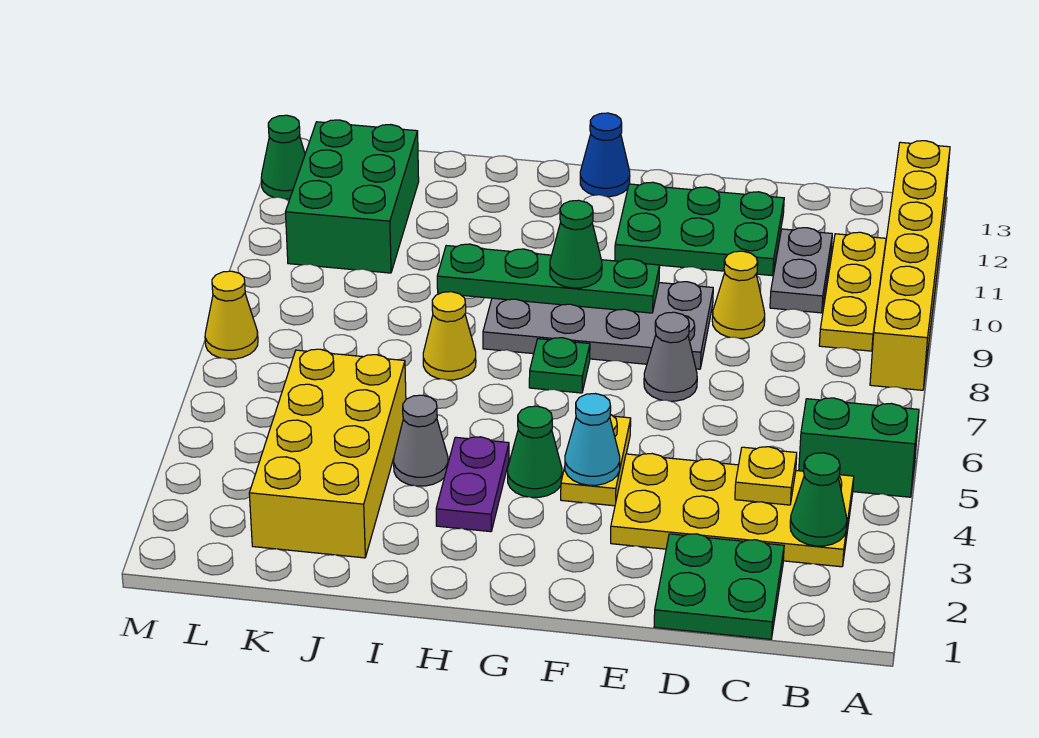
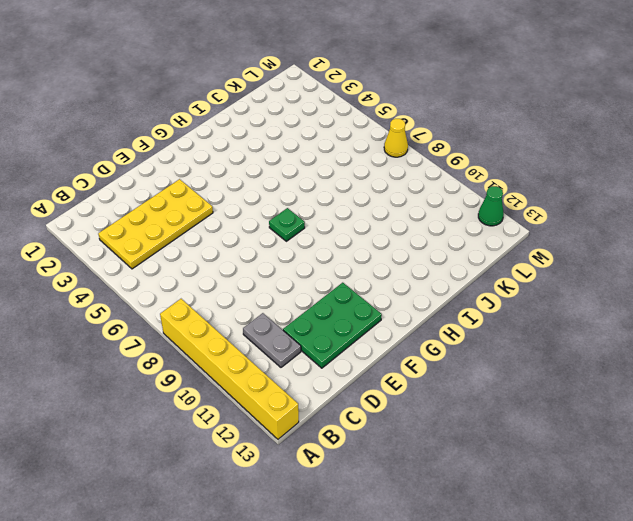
none -> green brick A5:B5 level 1
none -> yellow plate B9:B11 level 1
none -> green plate C1:D2 level 1

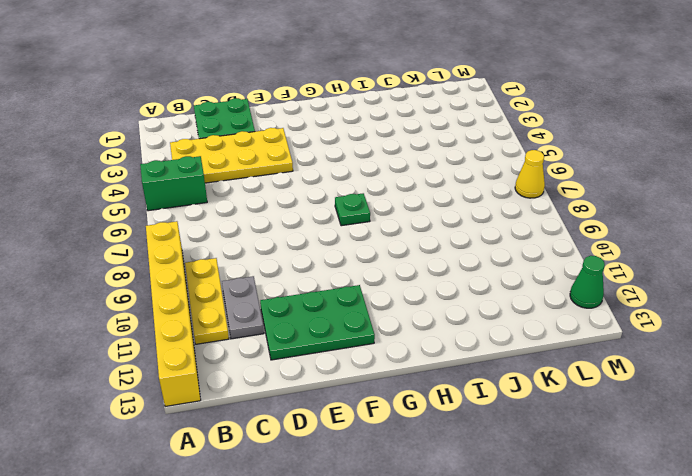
none -> yellow cone D9 level 1
none -> grey cone E7 level 1
none -> grey plate E8:H9 level 1

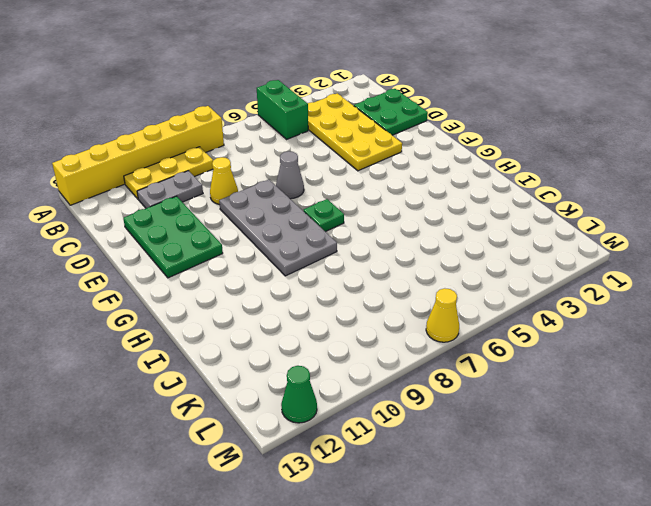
none -> yellow plate F4:F5 level 1
none -> green cone G4 level 1
none -> blue cone G13 level 1

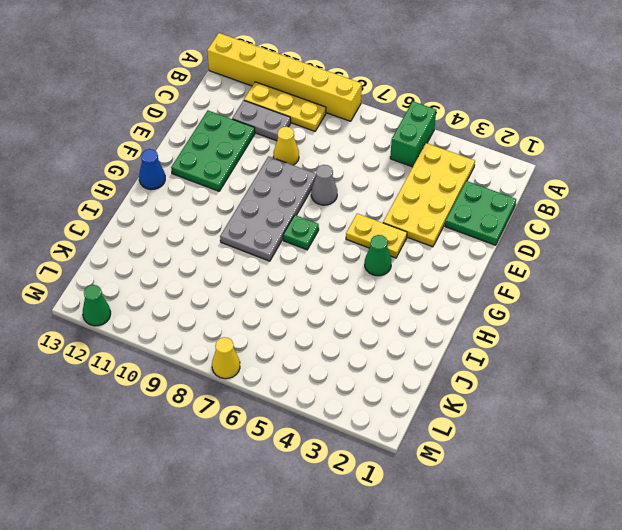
none -> purple plate H3:H4 level 1
none -> grey cone I4 level 1
none -> yellow cone I7 level 1

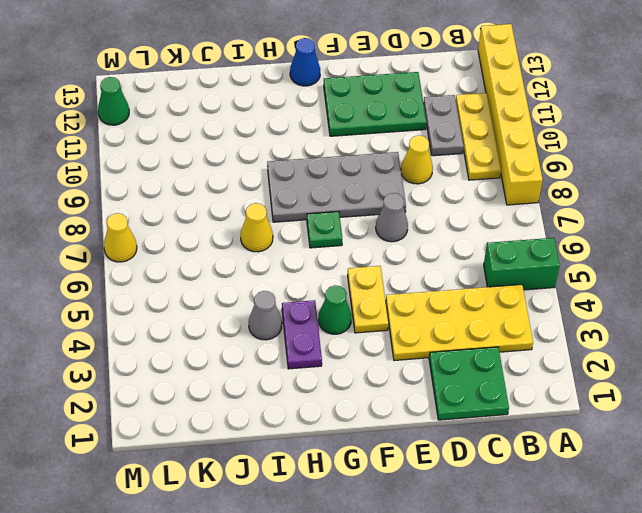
none -> yellow brick J2:K5 level 1
none -> green brick K10:L12 level 1
none -> green cone B3 level 2

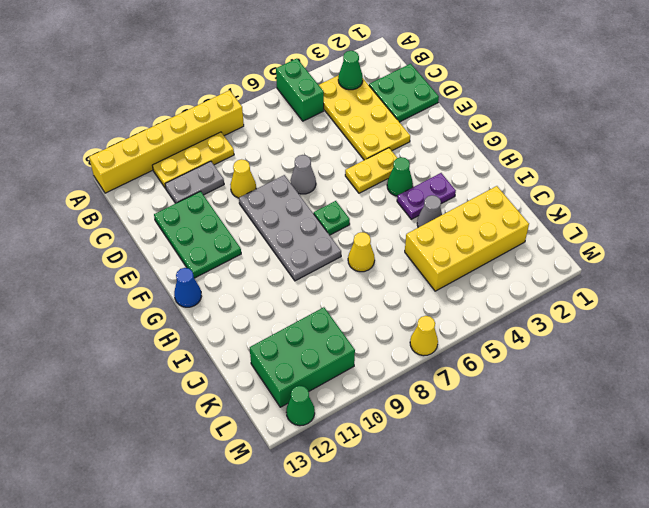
none -> yellow plate C4 level 2
none -> cyan cone F4 level 2
none -> green plate F9:I9 level 2

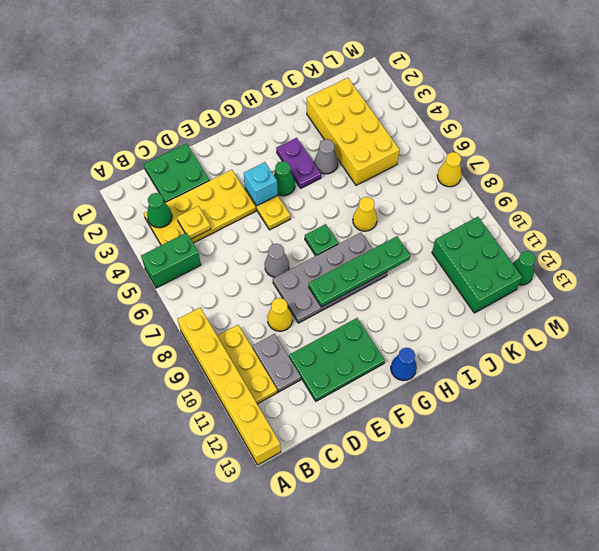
cyan brick F4 level 2 -> cyan cone F4 level 2
none -> green cone G9 level 3

